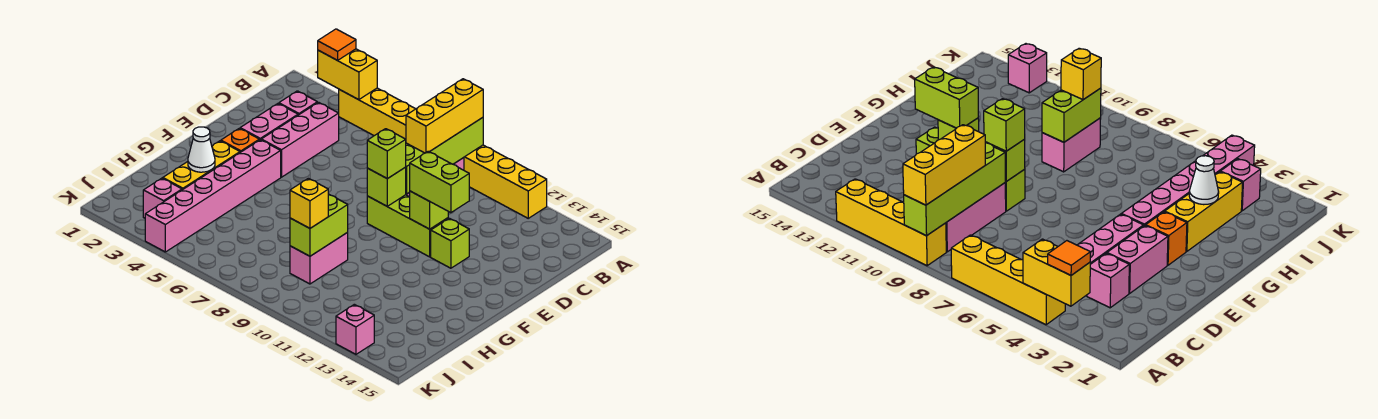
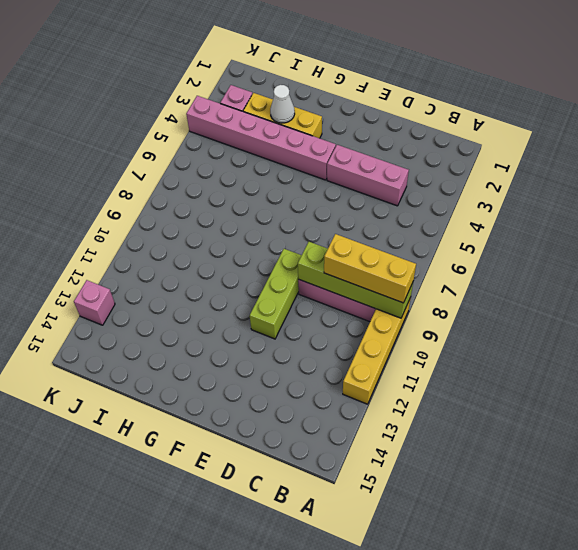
none -> yellow brick A4:A7 level 1
none -> pink brick C3 level 1
none -> pink brick D3:E3 level 1

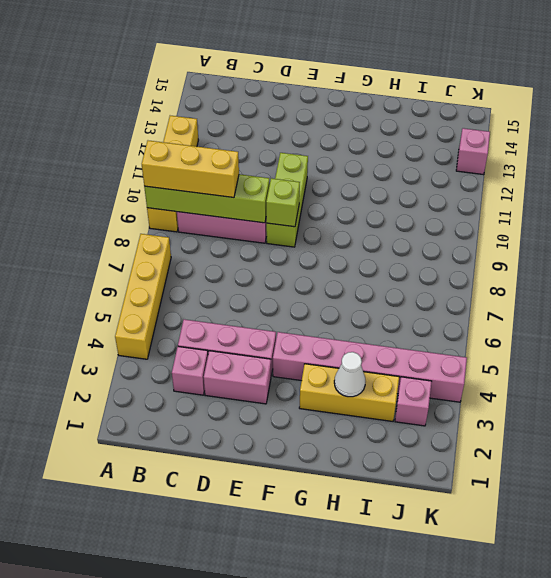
none -> lime brick E12 level 1
none -> orange brick F3 level 1
none -> pink brick H9:I9 level 1

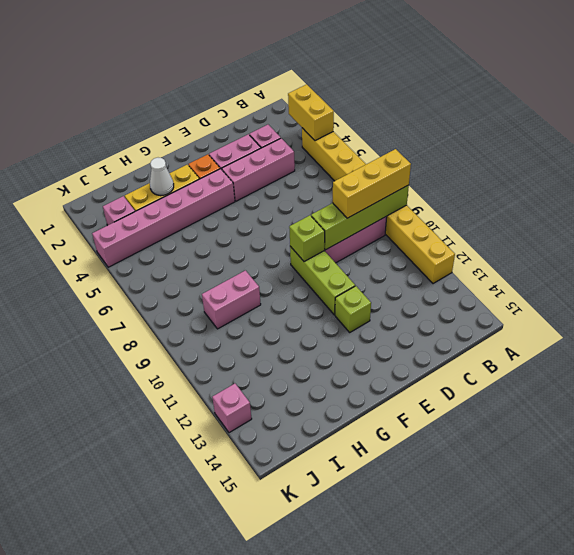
none -> lime brick E11 level 2
none -> lime brick H9:I9 level 2
none -> orange tile A3 level 3

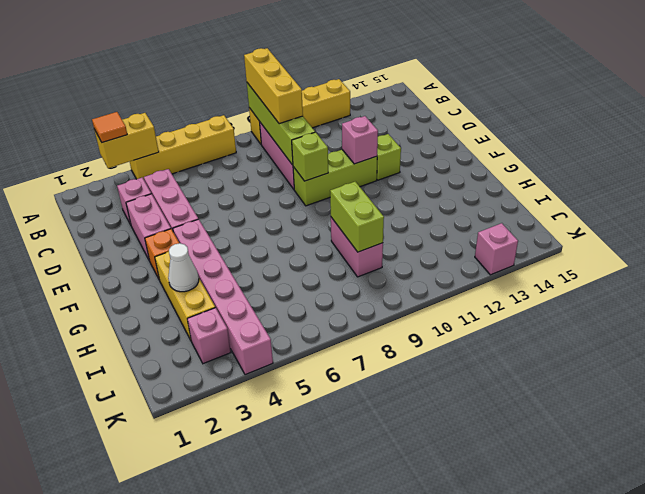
pink brick E11 level 2 -> lime brick E11 level 2
none -> lime brick E9 level 3
none -> lime brick E11:E12 level 3
none -> yellow brick I9 level 3

